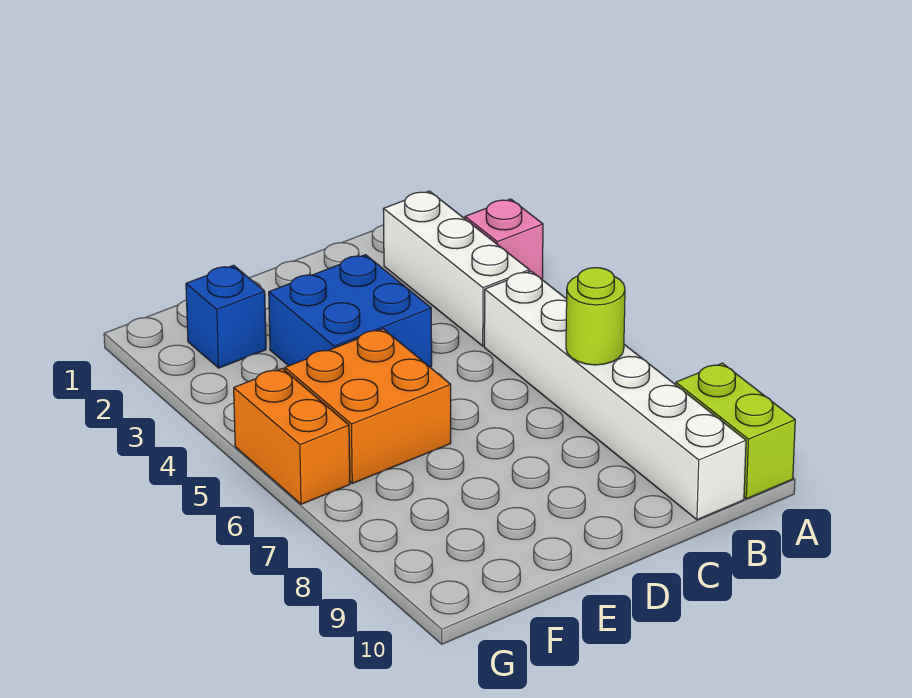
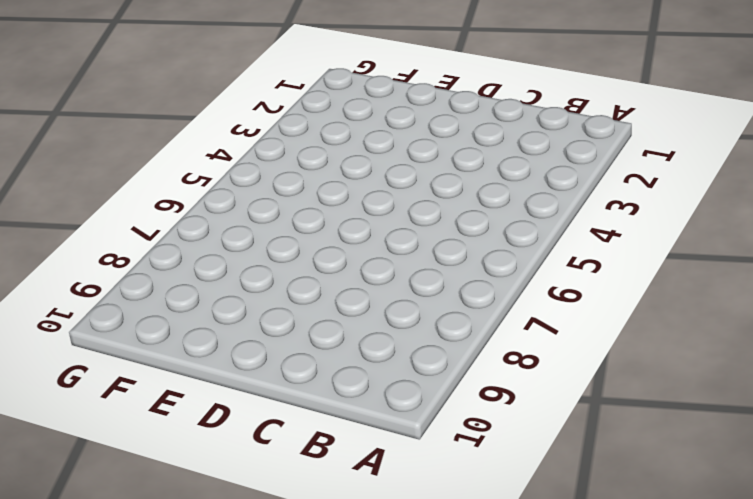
none -> pink brick A3 level 1
none -> lime brick A9:A10 level 1

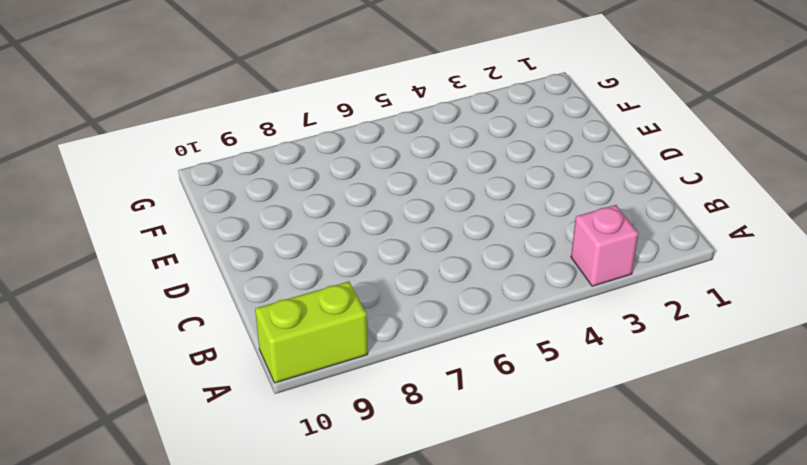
none -> white brick B2:B4 level 1
none -> white brick B5:B10 level 1

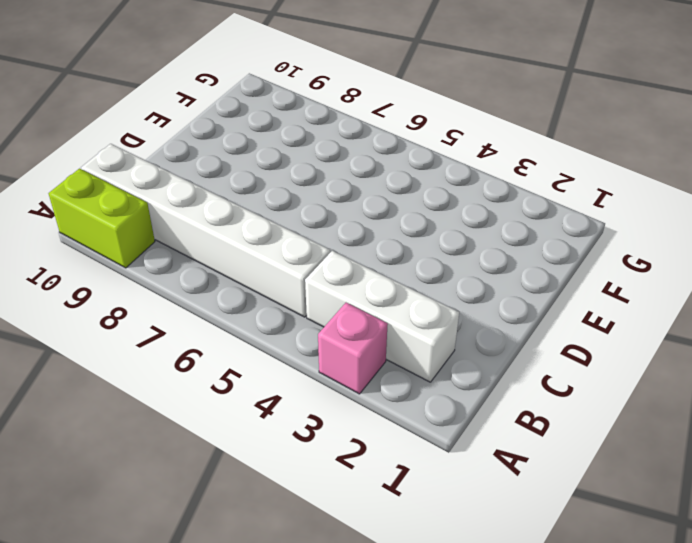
none -> blue brick D3:E4 level 1
none -> orange brick E5:F6 level 1

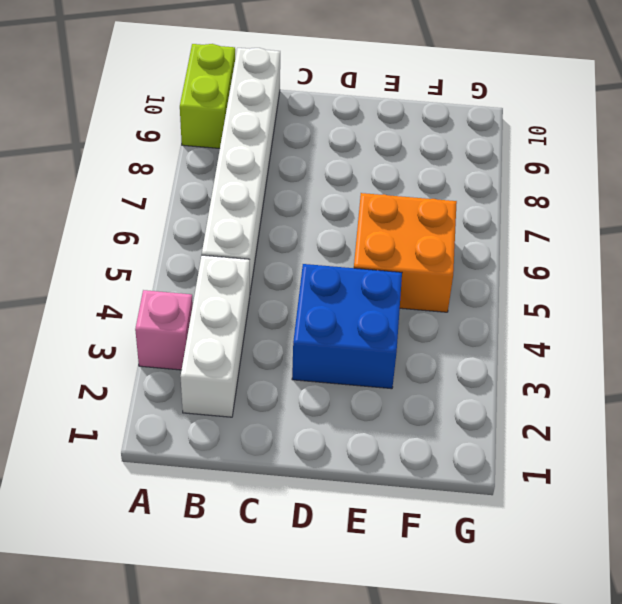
none -> blue brick F2 level 1
none -> orange brick G5:G6 level 1

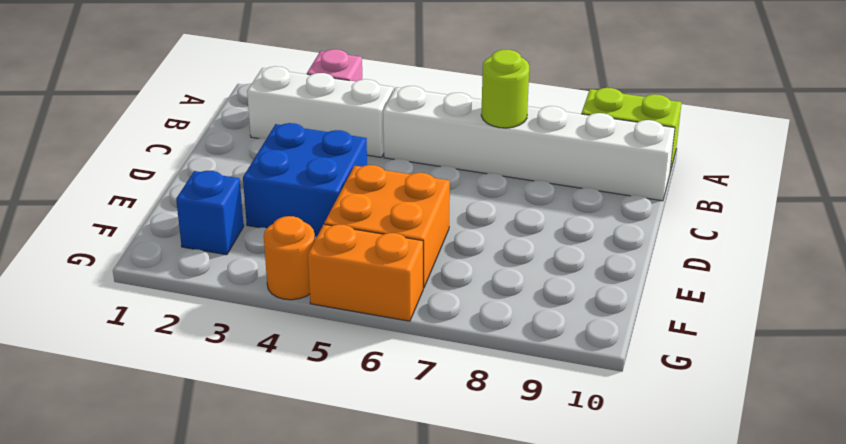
orange round brick G4 level 1 -> none

